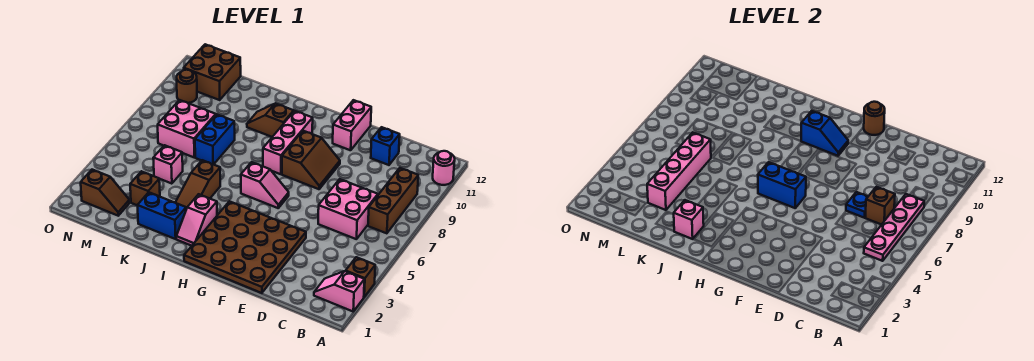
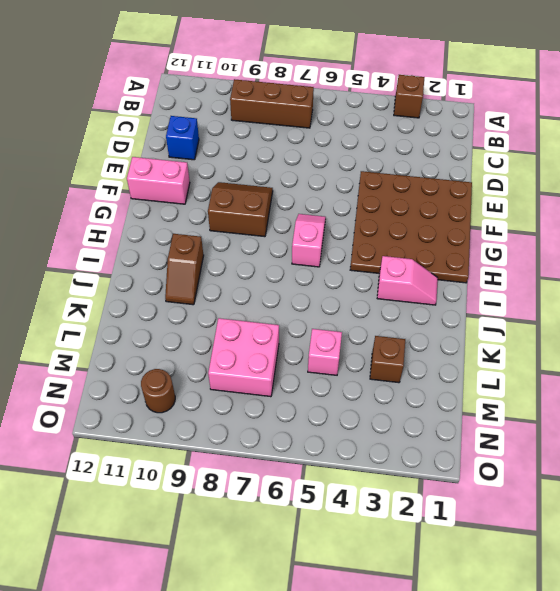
none -> pink slope A2:B2 level 1 top A
none -> pink round brick A11 level 1
none -> pink brick C6:D7 level 1
none -> pink brick H8:H10 level 1

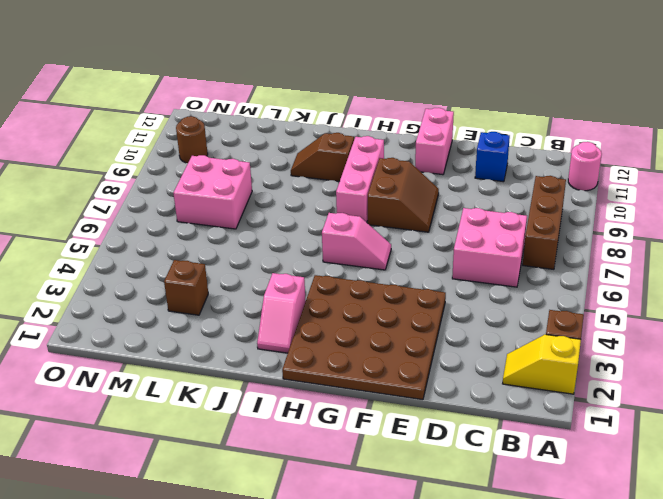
yellow slope A2:B2 level 1 top A -> pink slope A2:B2 level 1 top A
none -> blue brick J2:K2 level 1
none -> brown slope J3:J5 level 1 top 5
none -> blue brick K7:K8 level 1
none -> pink brick L5 level 1

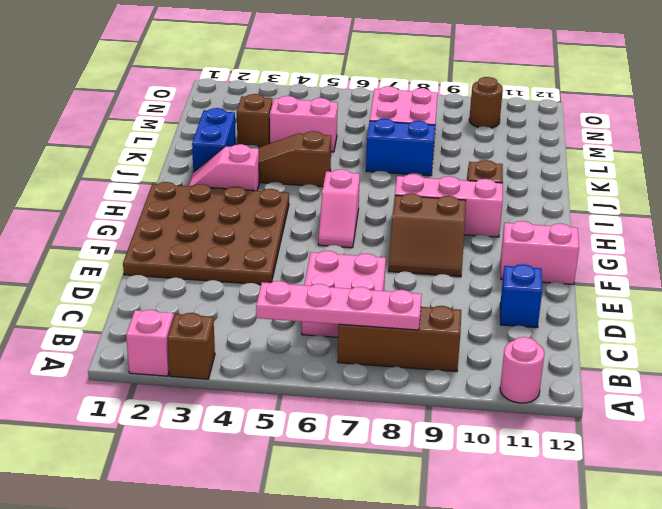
pink brick L4:L5 level 1 -> pink brick L5 level 1
none -> brown slope M2:N2 level 1 top N
none -> brown brick M11:N12 level 1
none -> brown brick C7 level 2
none -> blue plate D7 level 2

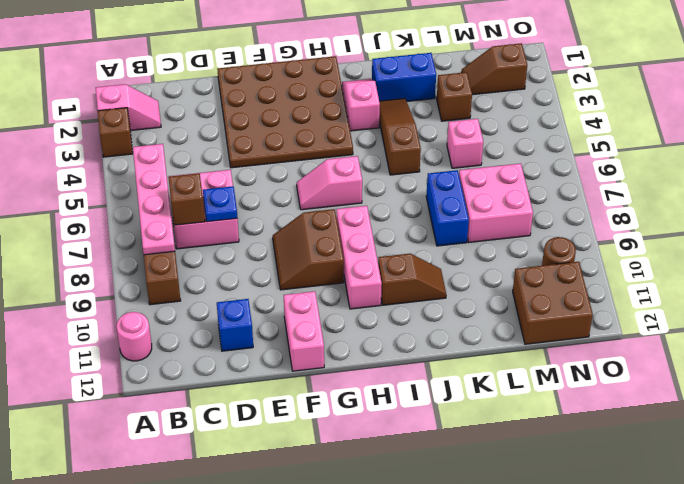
none -> brown round brick F12 level 2
none -> blue brick G6:H6 level 2
none -> blue slope G10:H10 level 2 top H
none -> pink brick J2 level 2

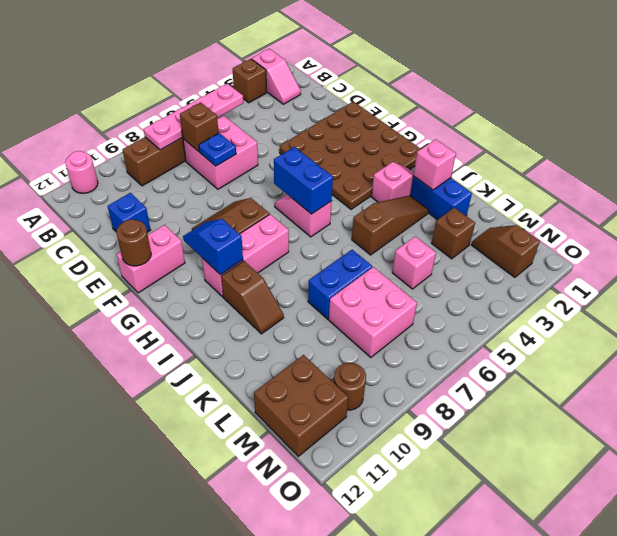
none -> pink brick L3:L6 level 2

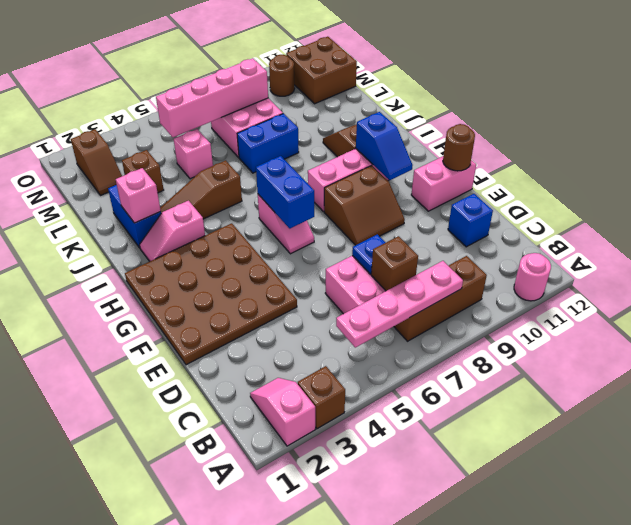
pink brick M5:M8 level 2 -> pink brick L3:L6 level 2

